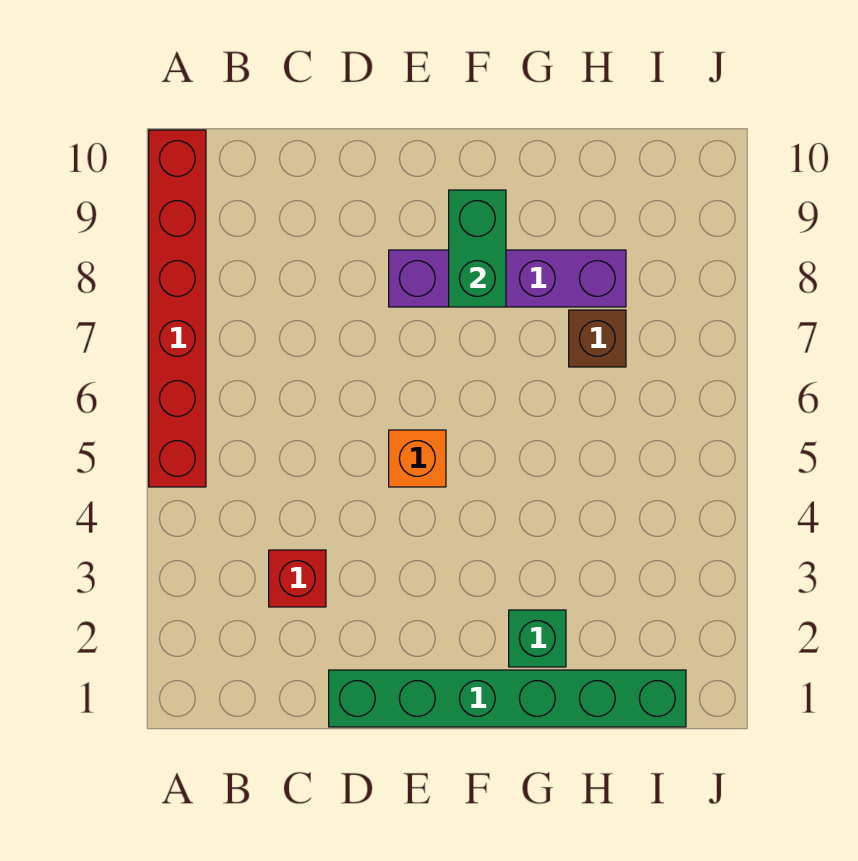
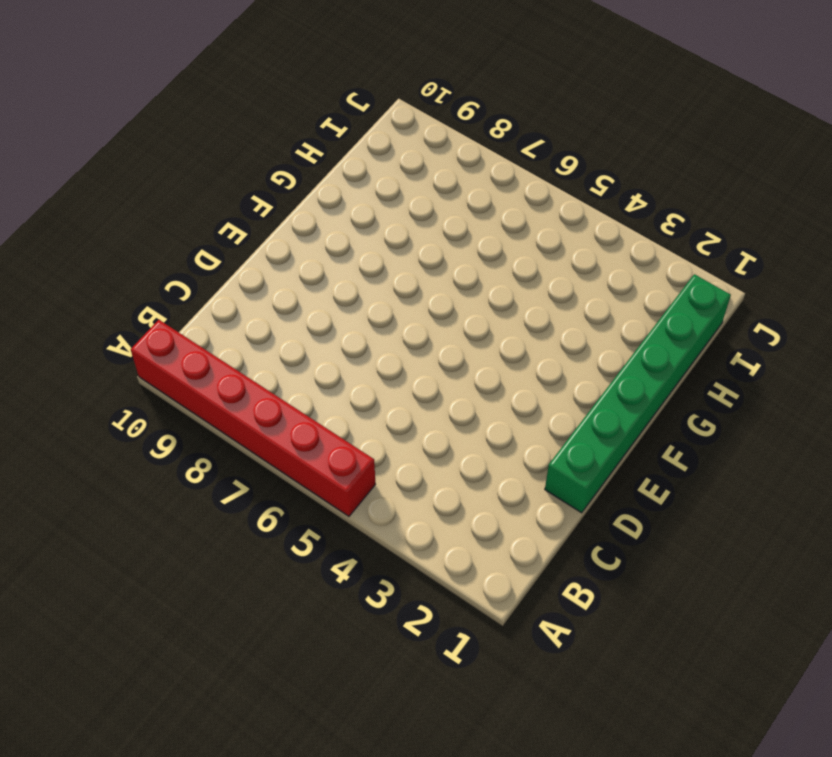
none -> red brick C3 level 1
none -> orange brick E5 level 1

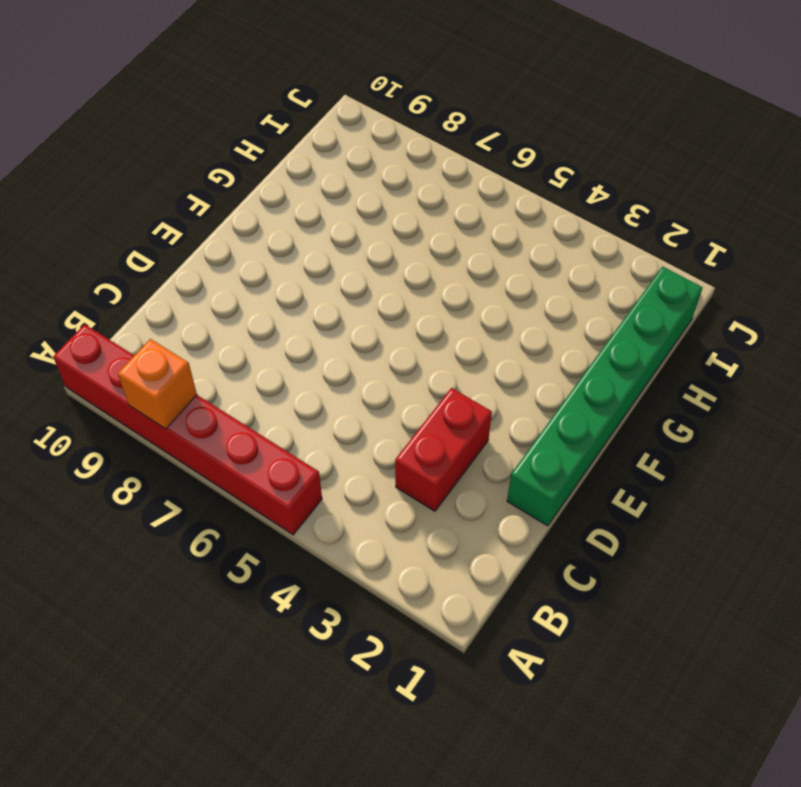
orange brick A8 level 2 -> orange brick E5 level 1
red brick C3:D3 level 1 -> red brick C3 level 1
none -> purple brick E8:H8 level 1
none -> green brick G2 level 1

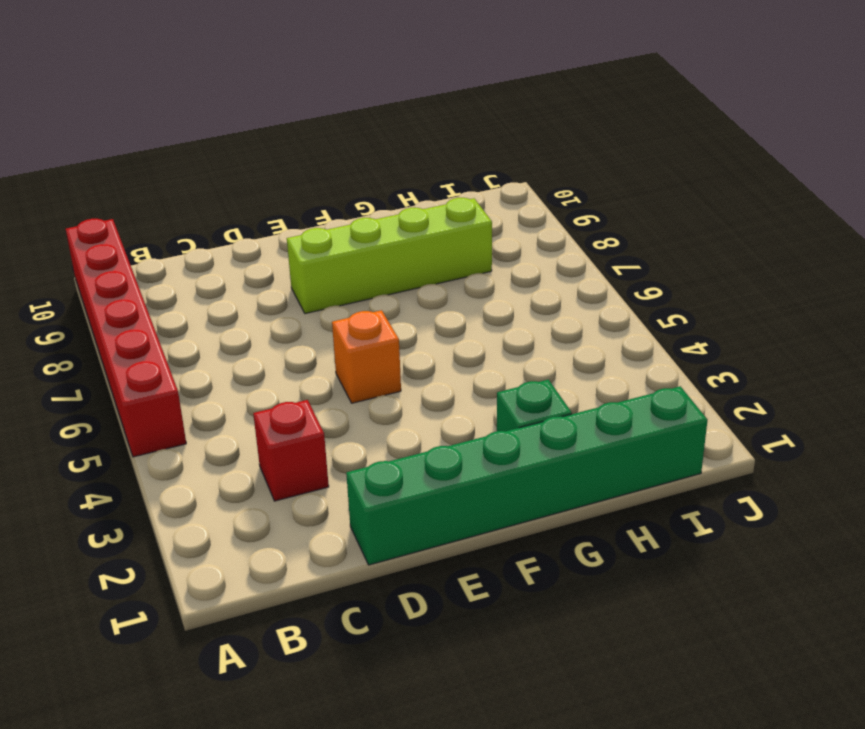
lime brick E8:H8 level 1 -> purple brick E8:H8 level 1
none -> brown brick H7 level 1
none -> green brick F8:F9 level 2

